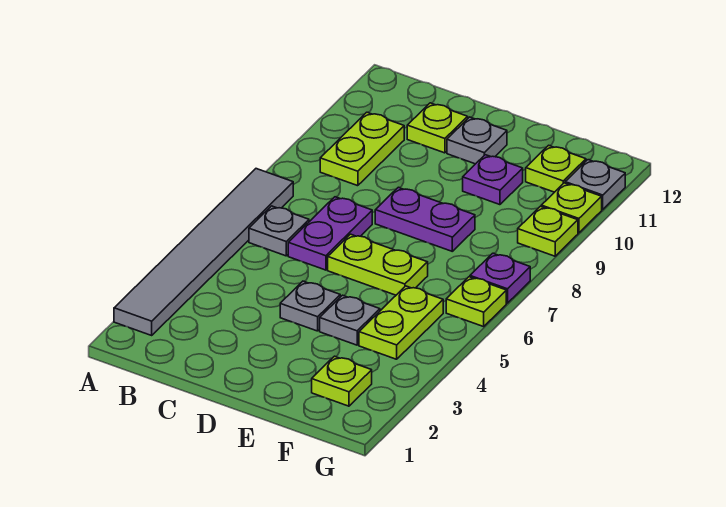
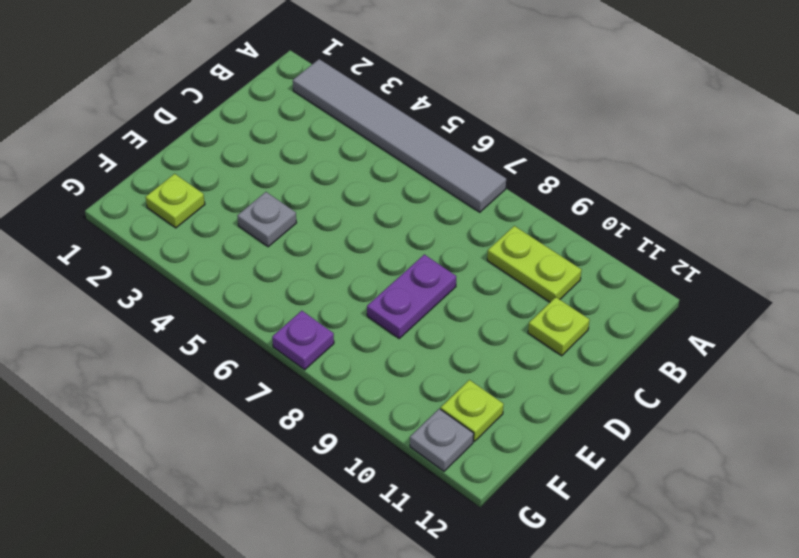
none -> grey plate B6 level 1
none -> purple plate C6:C7 level 1
none -> grey plate D4 level 1

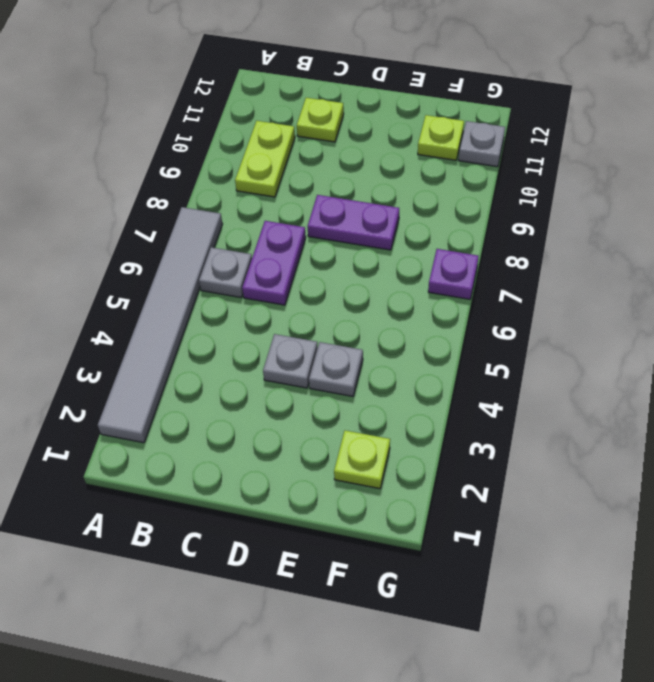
none -> lime plate D6:E6 level 1
none -> grey plate D11 level 1
none -> purple plate E10 level 1

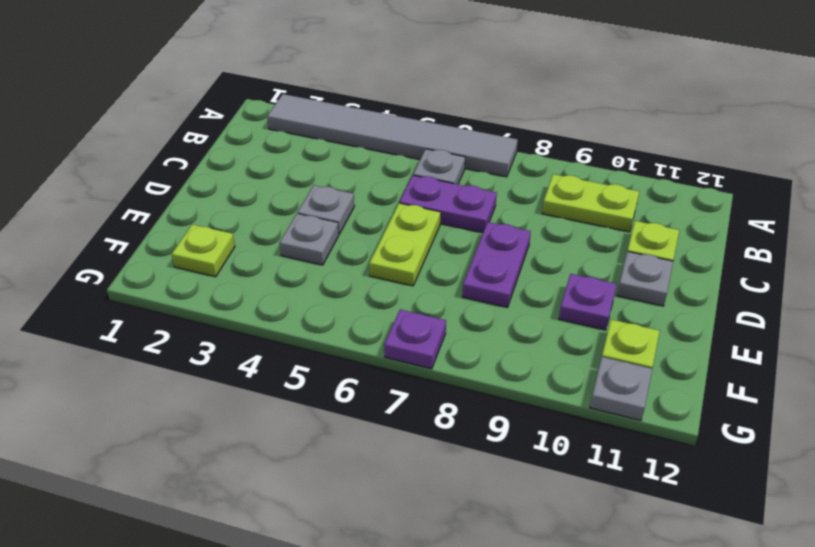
none -> lime plate F4:F5 level 1
none -> lime plate G6 level 1
none -> lime plate G9 level 1

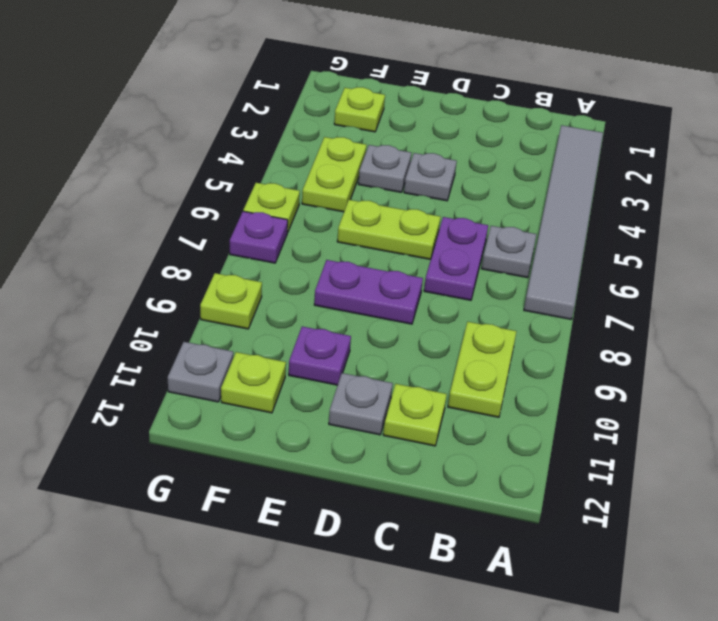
none -> lime plate G10 level 1

